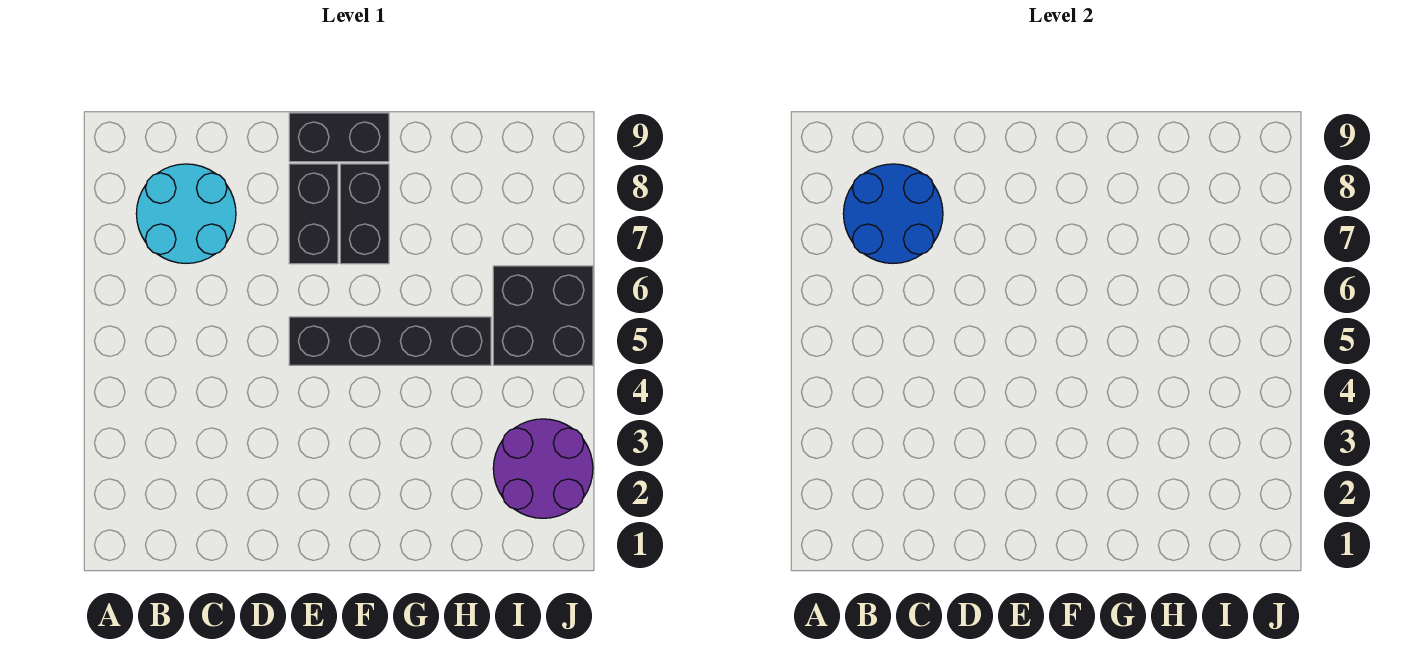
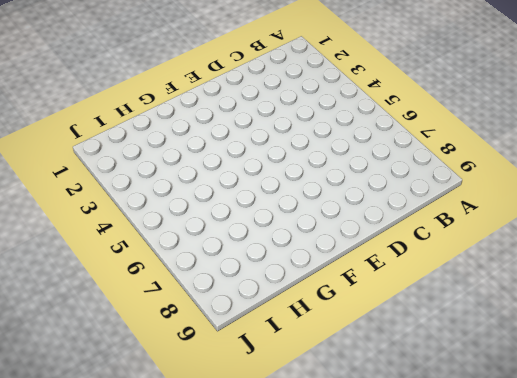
none -> cyan round brick B7:C8 level 1
none -> black brick E5:H5 level 1

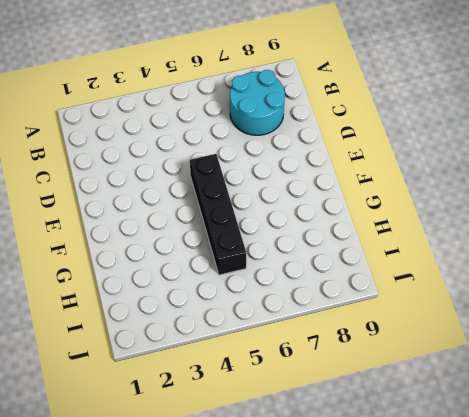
none -> black brick E7:E8 level 1
none -> black brick E9:F9 level 1

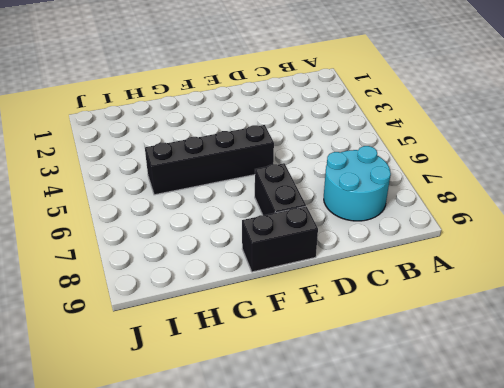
none -> black brick F7:F8 level 1
none -> purple round brick I2:J3 level 1

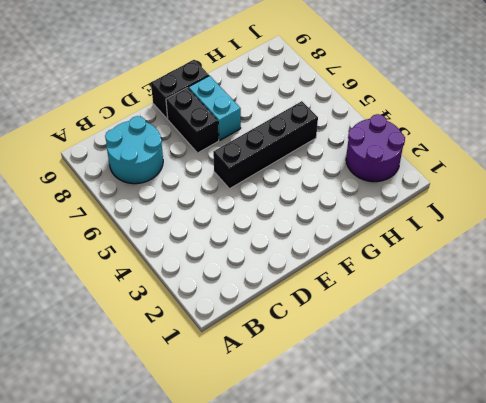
cyan brick F7:F8 level 1 -> black brick F7:F8 level 1
none -> black brick I5:J6 level 1
none -> blue round brick B7:C8 level 2

